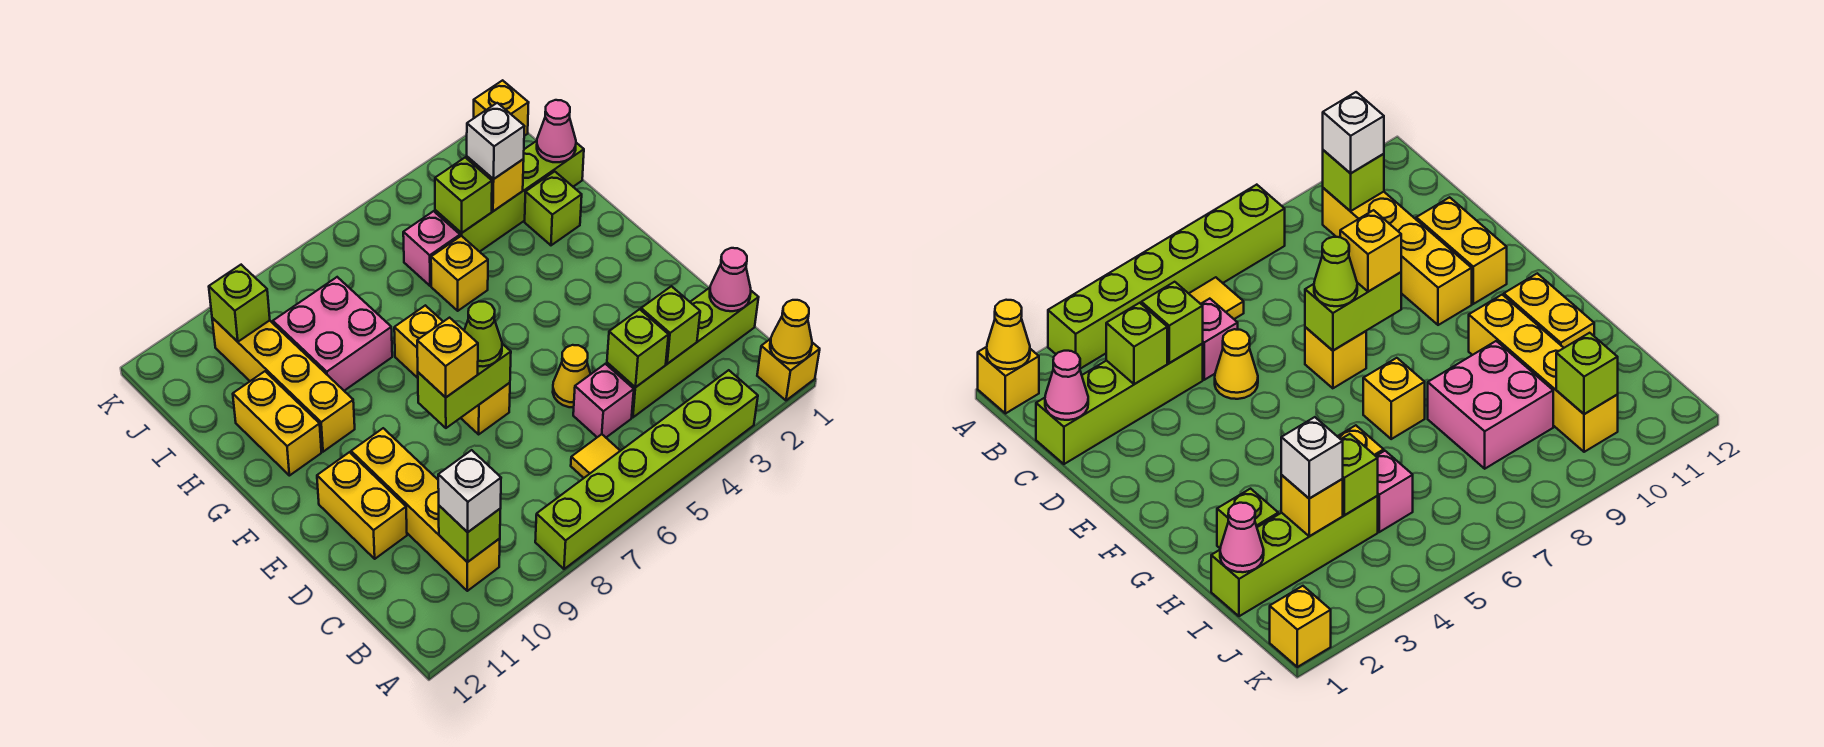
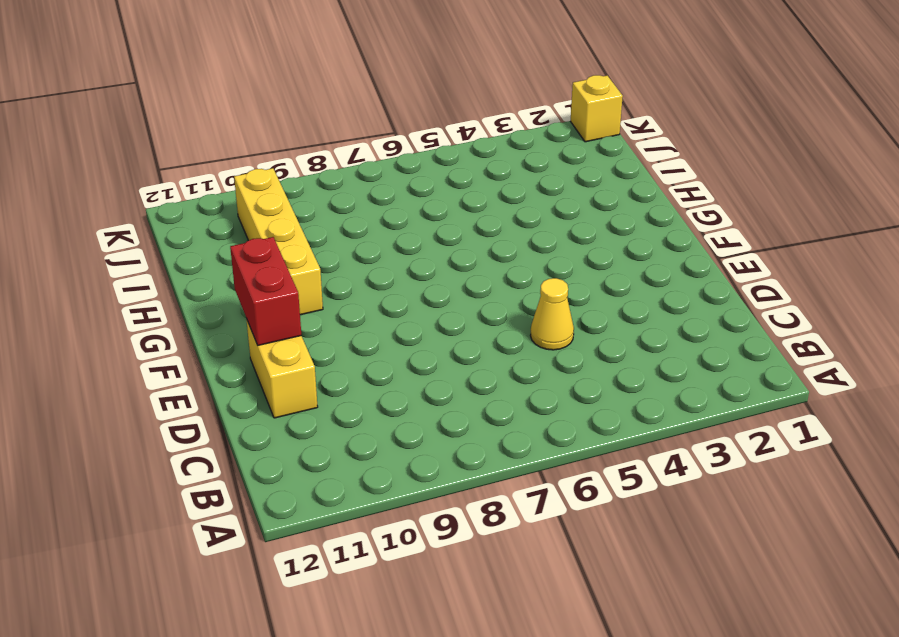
red brick E11:F11 level 2 -> none
none -> yellow brick A1 level 1
none -> lime brick A3:A8 level 1
none -> yellow tile B6 level 1
none -> yellow brick B10:E10 level 1

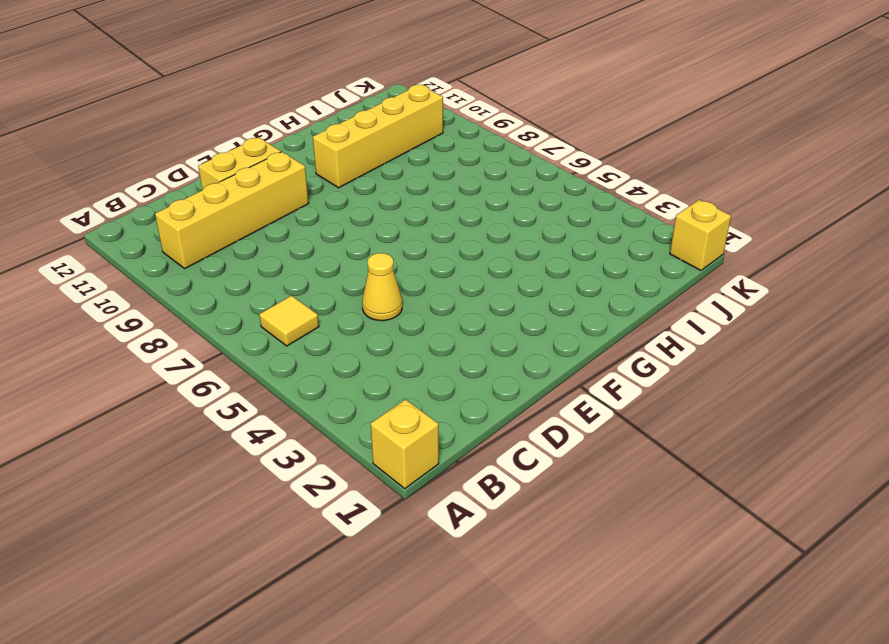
none -> lime brick A3:A8 level 1
none -> lime brick C1:C4 level 1
none -> pink brick C5 level 1
none -> yellow brick E7 level 1

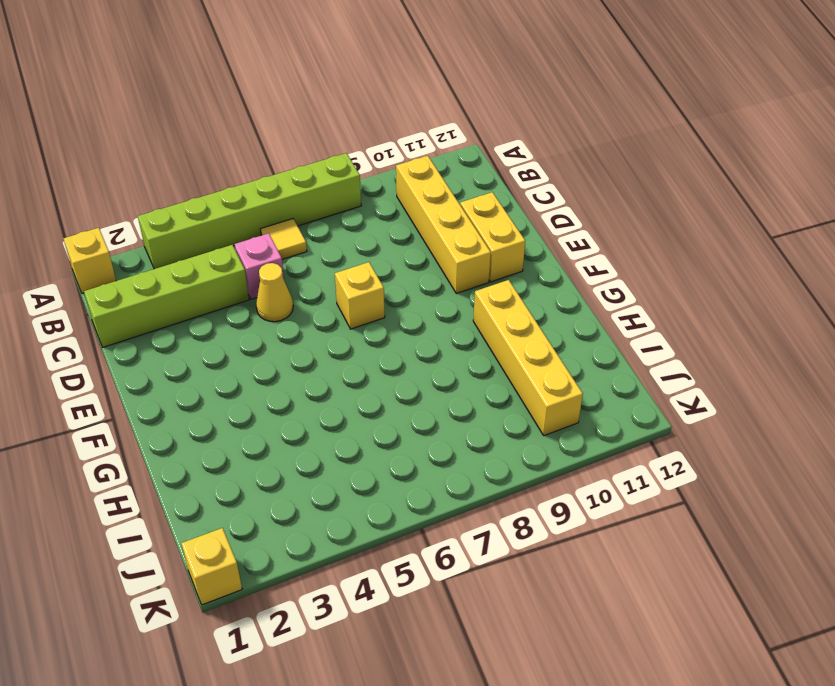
none -> yellow brick G7 level 1
none -> yellow brick G11:H11 level 1
none -> lime brick H2 level 1
none -> yellow brick H5 level 1

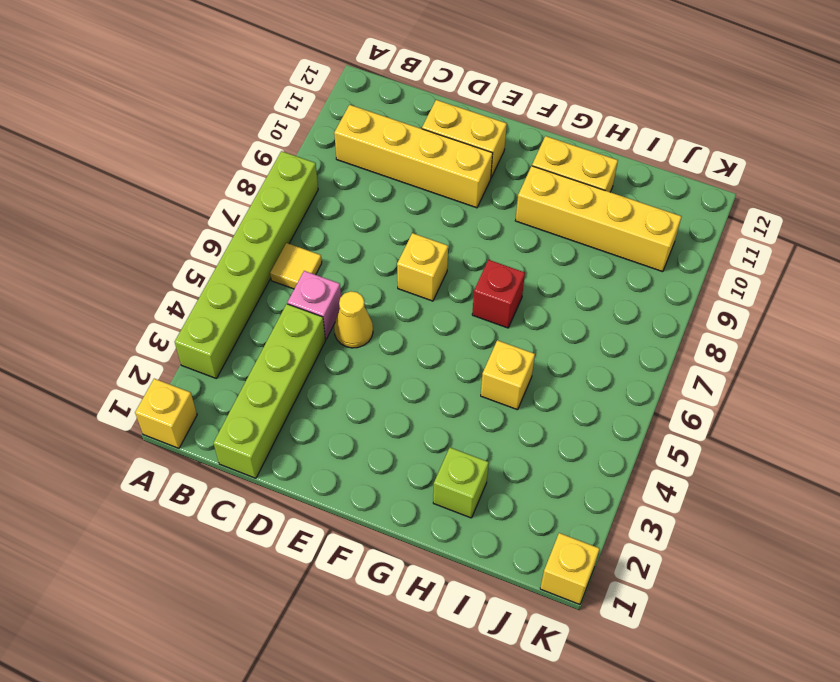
red brick G7 level 1 -> yellow brick G7 level 1
none -> pink brick H8:I9 level 1
none -> lime brick I1:I4 level 1
none -> pink brick I5 level 1
none -> yellow cone A1 level 2

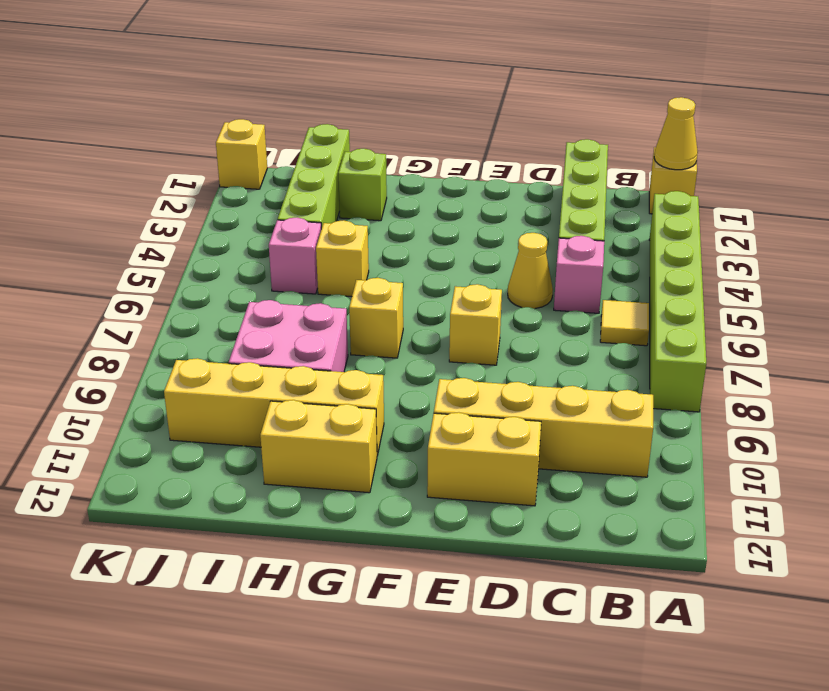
none -> lime brick B10 level 2
none -> pink cone C1 level 2
none -> lime brick C3 level 2
none -> lime brick C4 level 2

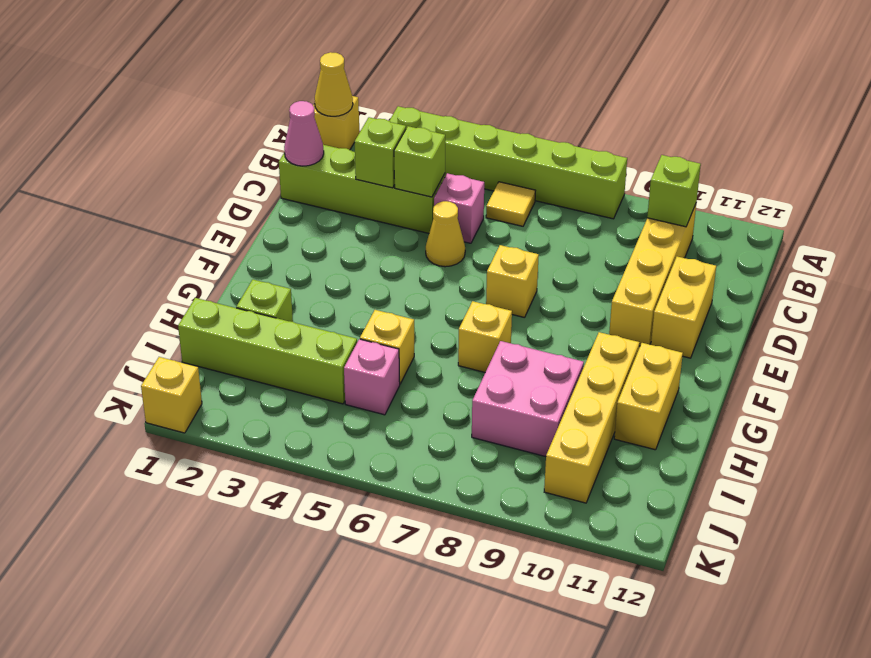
none -> lime brick E7:E8 level 2
none -> pink cone I1 level 2
none -> yellow brick I3 level 2
none -> lime brick I4 level 2

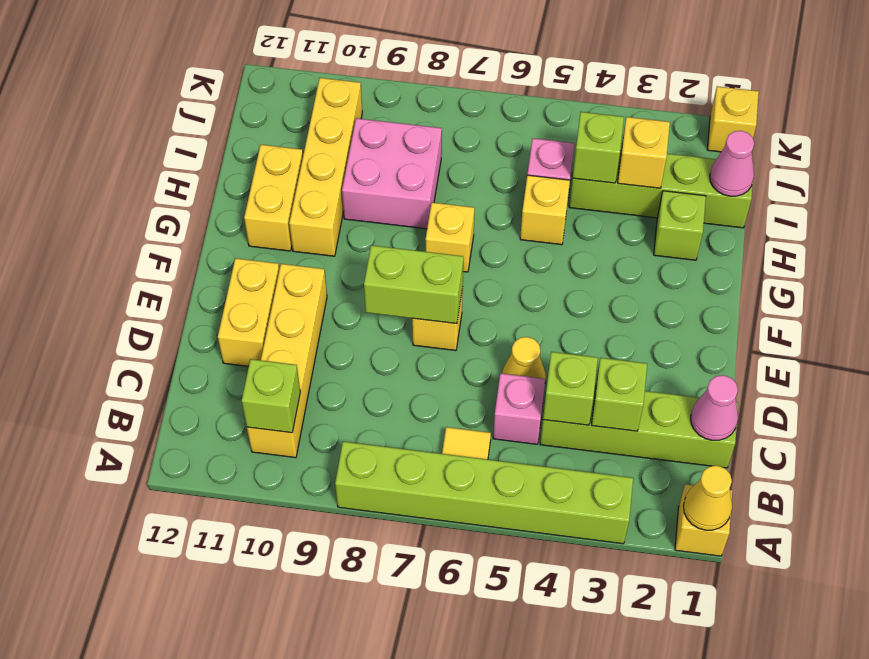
none -> lime brick J10 level 2
none -> white brick B10 level 3
none -> lime cone E7 level 3
none -> yellow brick E8 level 3

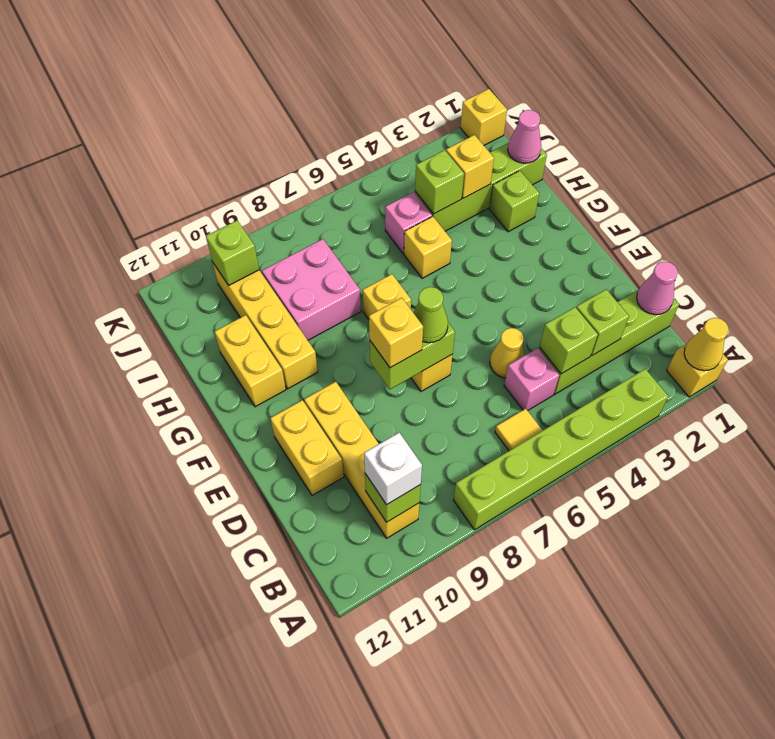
none -> white brick I3 level 3

